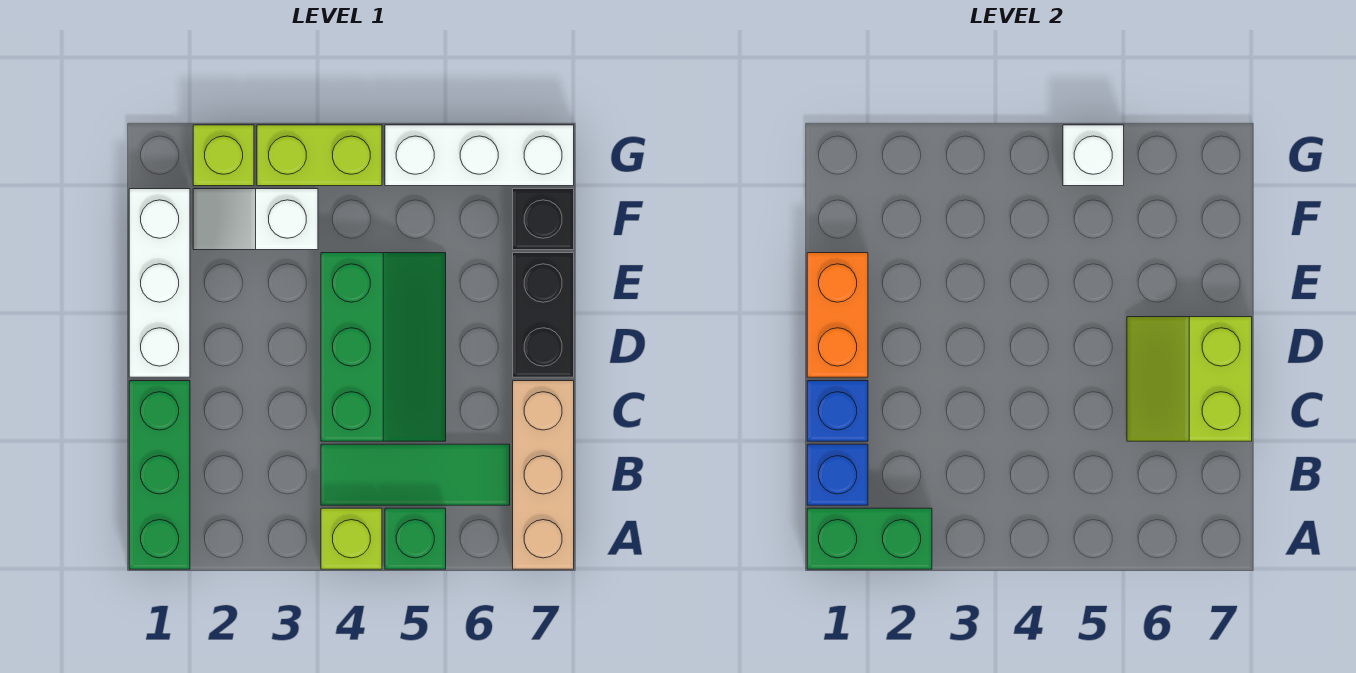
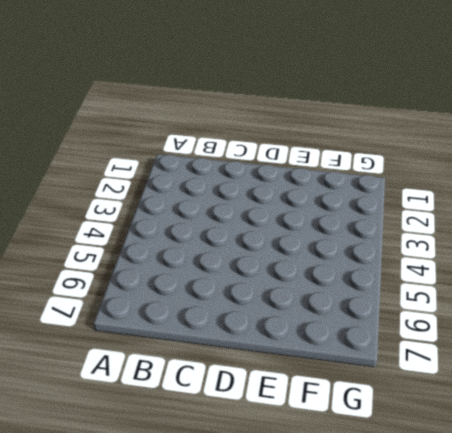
none -> green brick A1:C1 level 1
none -> lime brick A4 level 1
none -> green brick A5 level 1

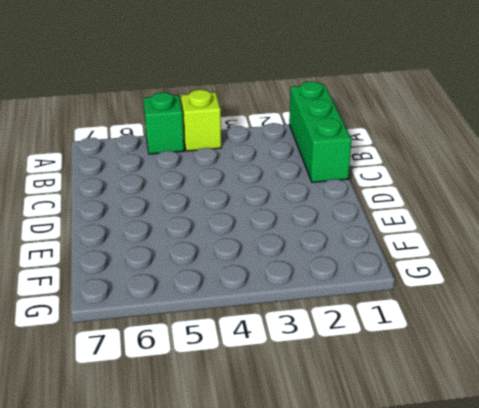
none -> tan brick A7:C7 level 1
none -> green tile B4:B6 level 1
none -> green slope C4:E5 level 1 top 4

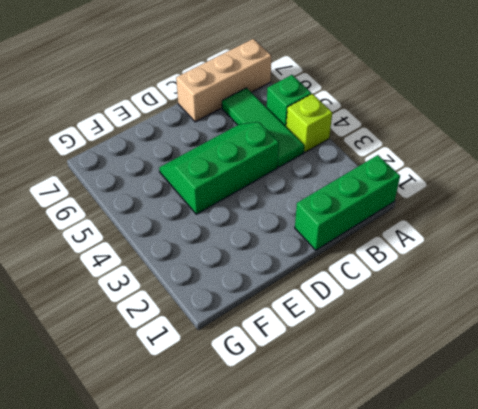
none -> white brick D1:F1 level 1
none -> black brick D7:E7 level 1
none -> white slope F2:F3 level 1 top 3

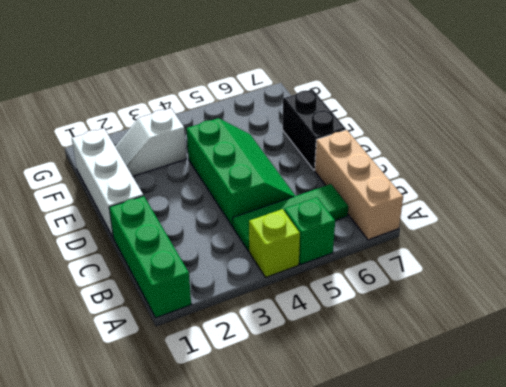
none -> black brick F7 level 1
none -> lime brick G2 level 1
none -> lime brick G3:G4 level 1

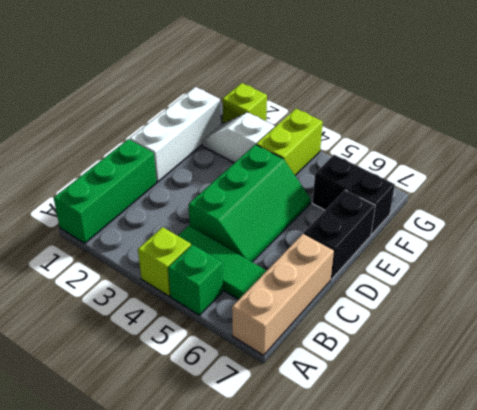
lime brick F4:G4 level 1 -> lime brick G3:G4 level 1
black brick F6:F7 level 1 -> black brick F7 level 1
none -> white brick G5:G7 level 1
none -> green brick A1:A2 level 2
none -> blue brick B1 level 2

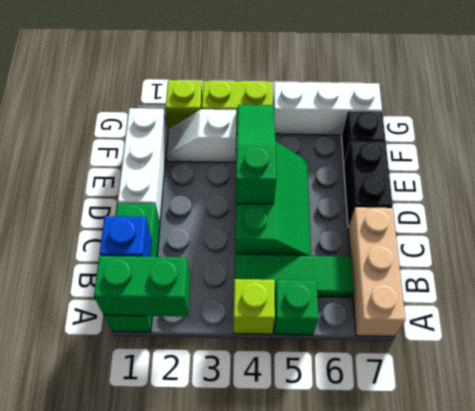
green slope D4:F4 level 2 top D -> none
none -> blue brick C1 level 2
none -> lime slope C6:D7 level 2 top 7
none -> orange brick D1:E1 level 2

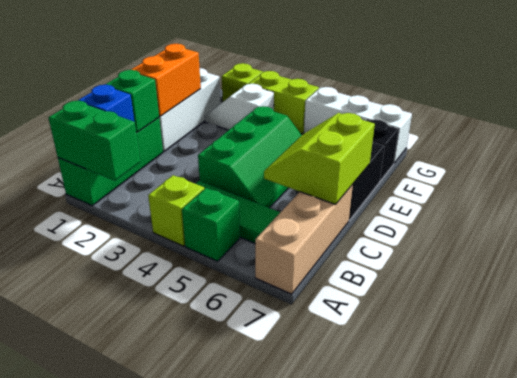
green brick C1 level 2 -> blue brick C1 level 2
none -> white brick G5 level 2

